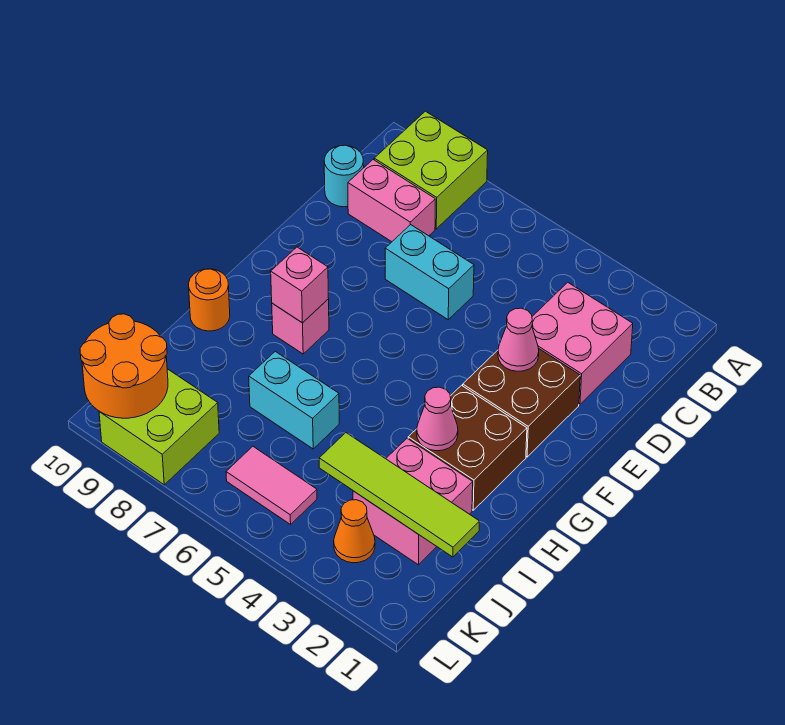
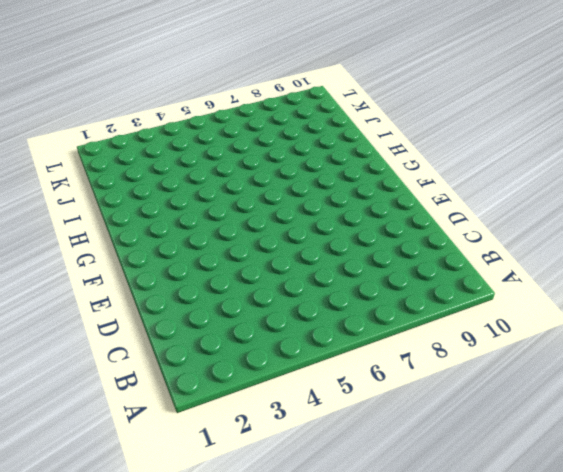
none -> lime brick A8:B9 level 1
none -> pink brick C2:D3 level 1
none -> pink brick C8:C9 level 1

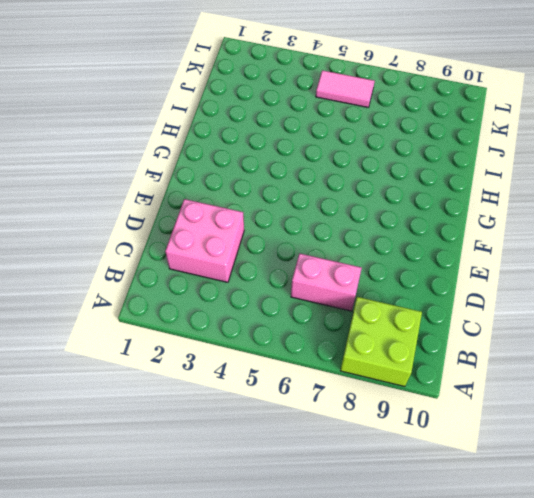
pink brick C6:C7 level 1 -> pink brick C8:C9 level 1
none -> cyan round brick C10 level 1
none -> cyan brick D6:D7 level 1
none -> brown brick E2:F3 level 1

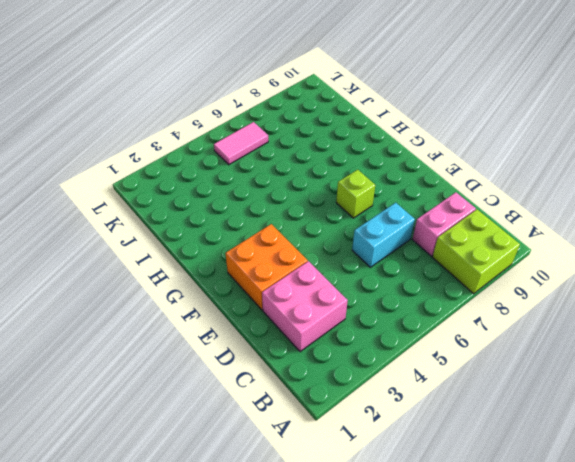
orange brick E2:F3 level 1 -> brown brick E2:F3 level 1
lime brick F7 level 1 -> none
none -> cyan round brick C10 level 1
none -> brown brick G2:H3 level 1
none -> pink brick G8 level 1

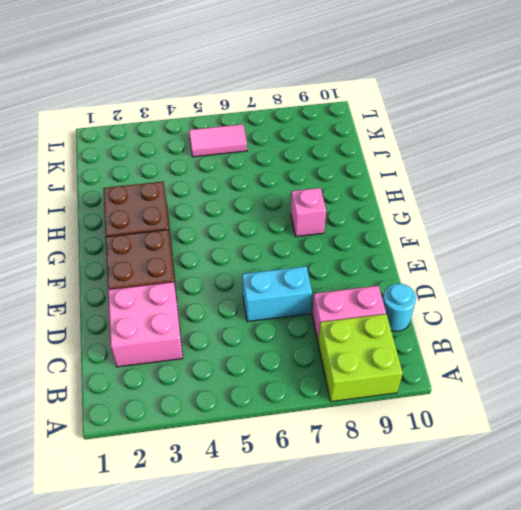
none -> orange round brick H10 level 1
none -> pink brick I2:J3 level 1
none -> cyan brick I6:I7 level 1

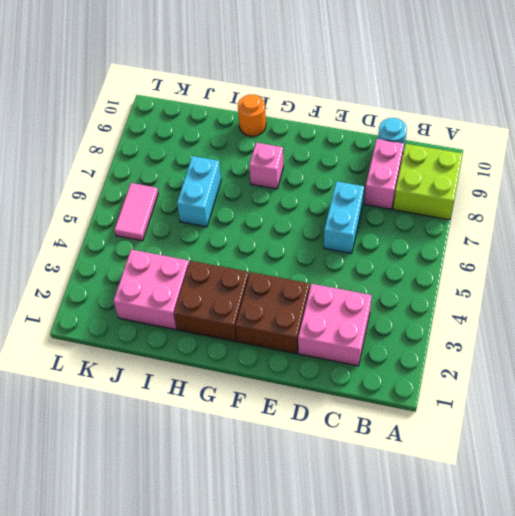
none -> orange cone K3 level 1
none -> lime brick K8:L9 level 1
none -> pink cone E3 level 2

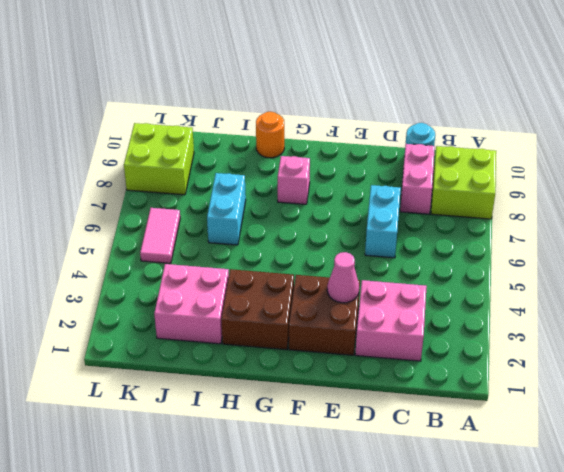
none -> orange cone K3 level 1
none -> pink brick G8 level 2
none -> pink cone H3 level 2

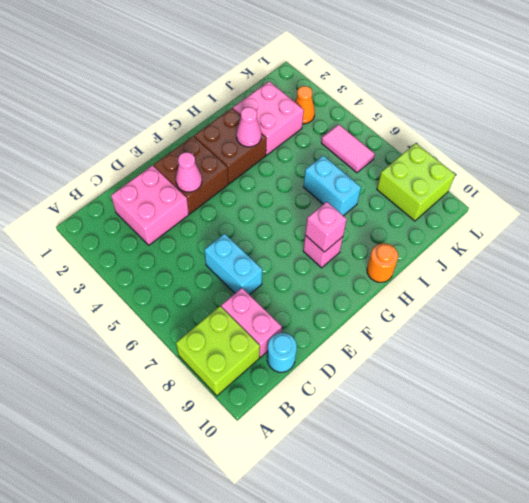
none -> lime tile J1:J4 level 2
none -> orange round brick K9:L10 level 2

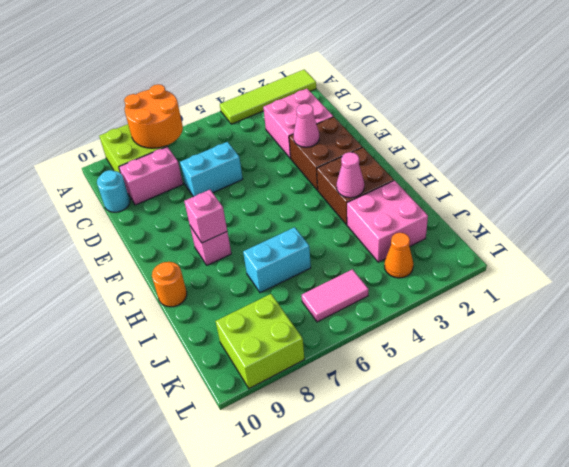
lime tile A1:A4 level 1 -> lime tile J1:J4 level 2
orange round brick A7:B8 level 2 -> orange round brick K9:L10 level 2

